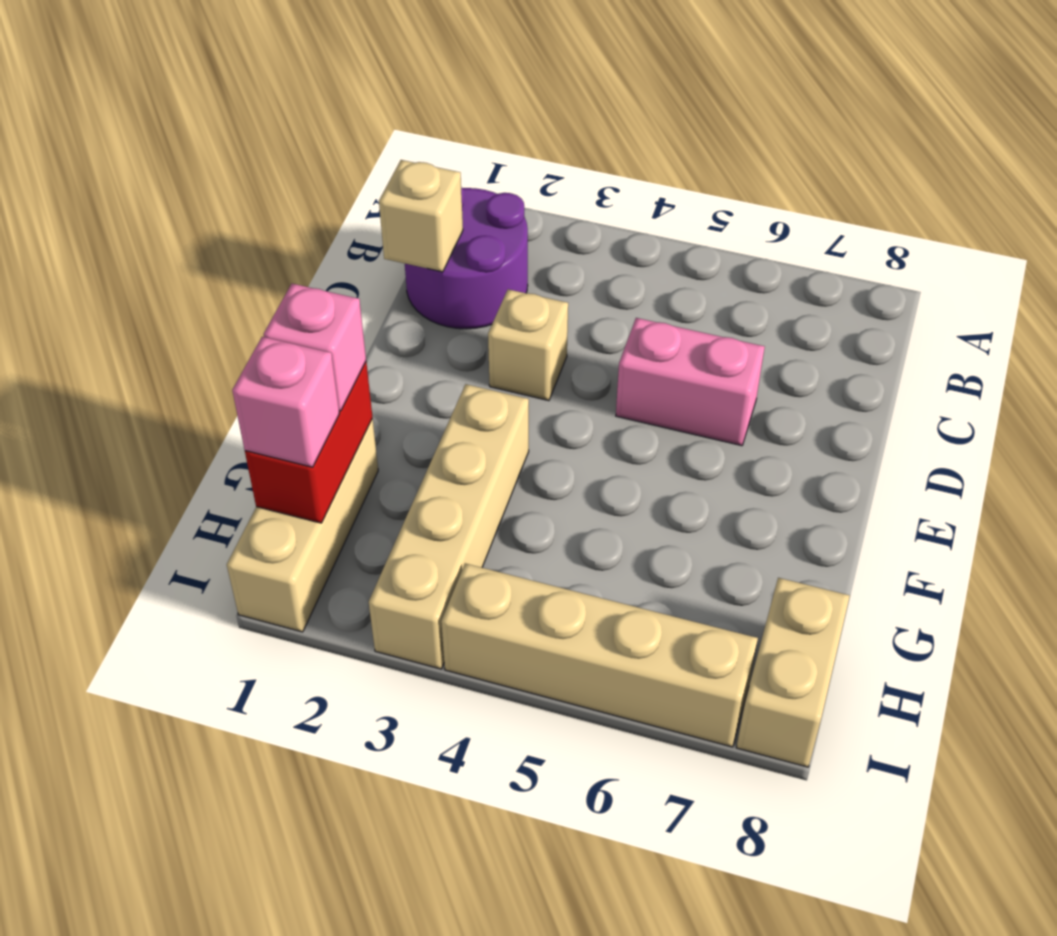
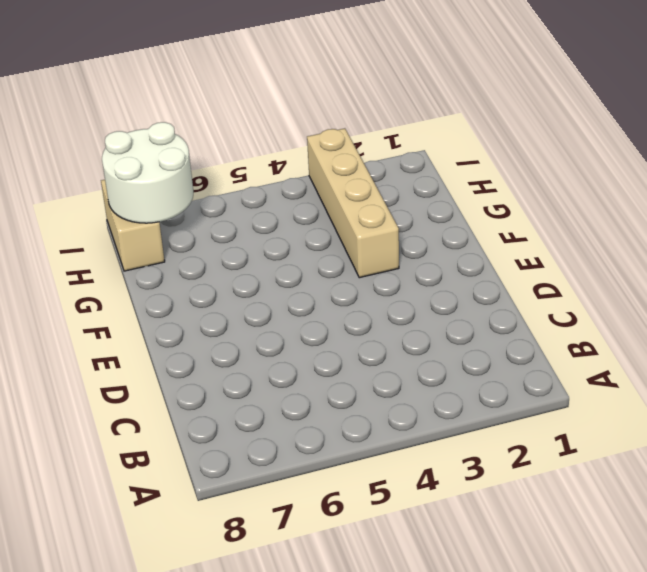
white round brick H7:I8 level 2 -> none
none -> purple round brick B1:C2 level 1
none -> tan brick D3 level 1

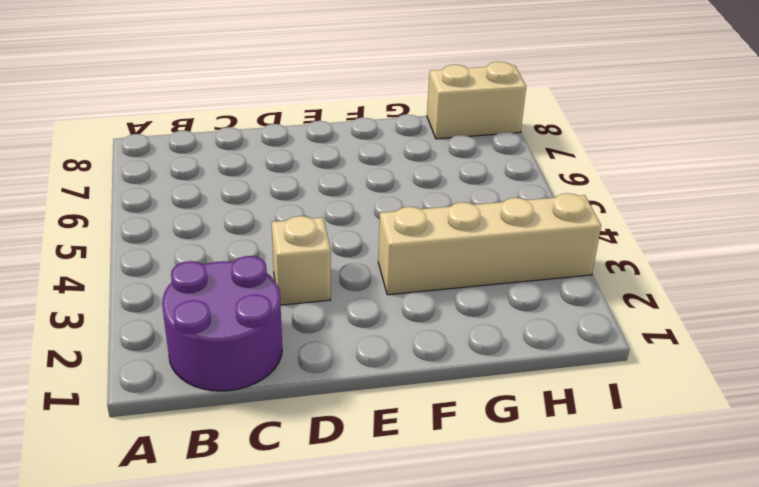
none -> pink brick D5:D6 level 1
none -> tan brick G1:I1 level 1

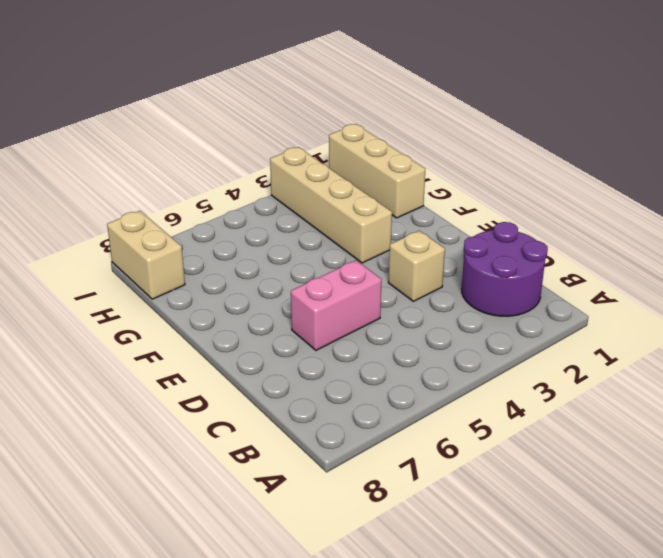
none -> tan brick I4:I7 level 1
none -> tan brick C1 level 2

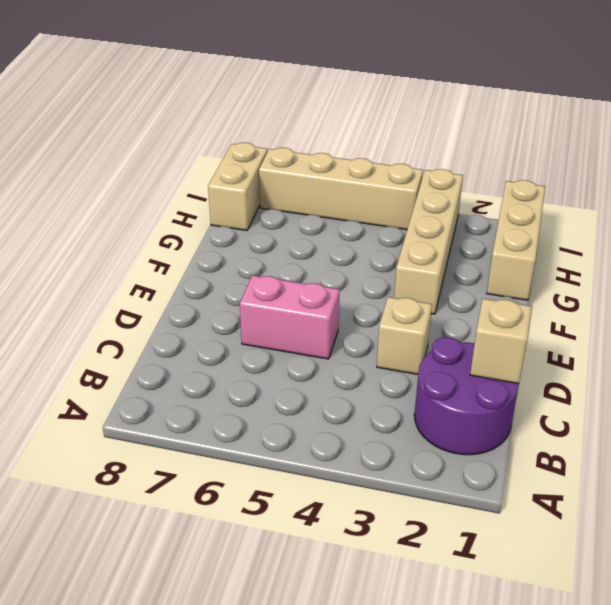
none -> red brick G1:H1 level 2
none -> pink brick G1 level 3

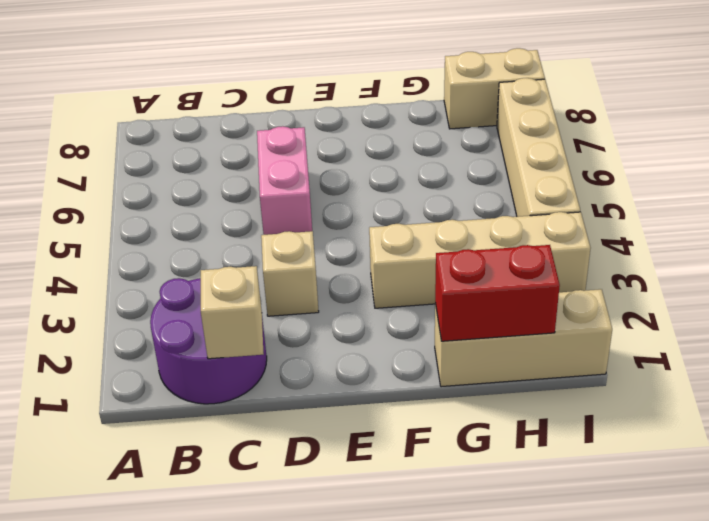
none -> pink brick G1 level 3
none -> pink brick H1 level 3

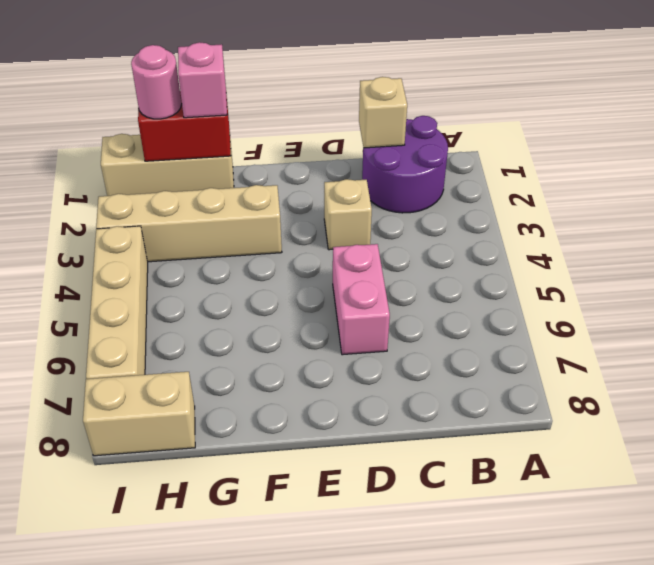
pink round brick H1 level 3 -> pink brick H1 level 3

